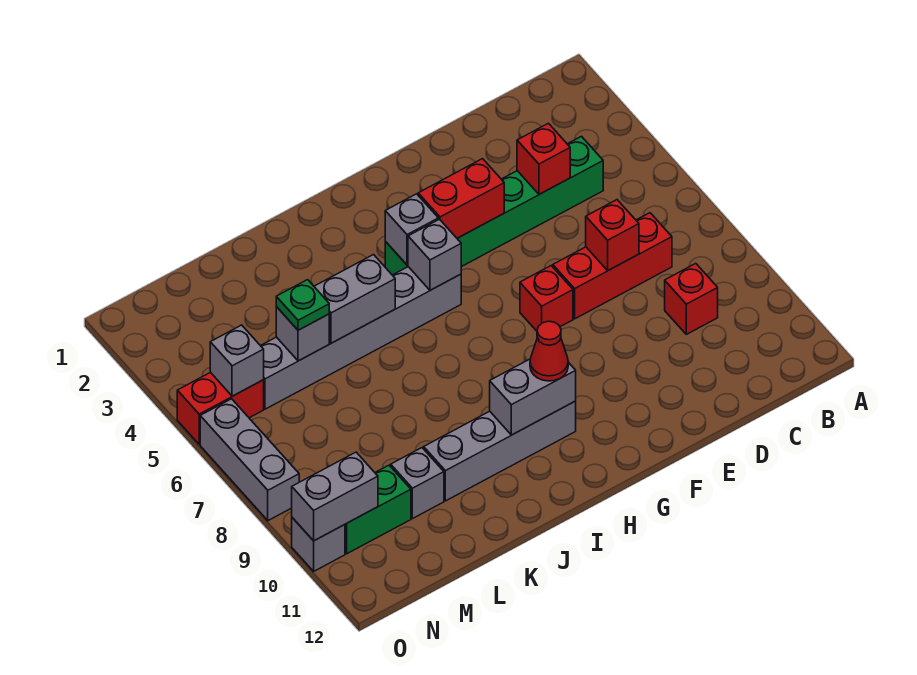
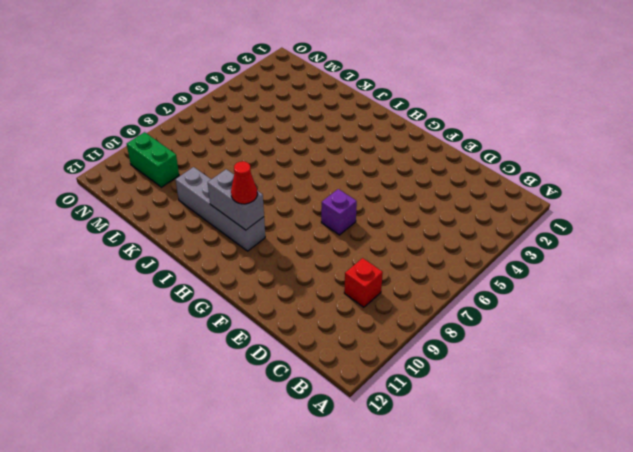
purple brick F7 level 1 -> red brick F7 level 1
none -> green brick C4:H4 level 1
none -> red brick C7:E7 level 1
none -> grey brick H5:M5 level 1

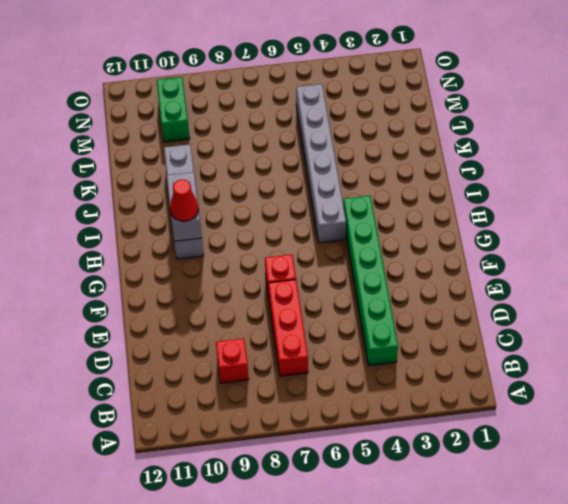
none -> grey brick L10 level 1
none -> red brick N5:O5 level 1
none -> grey brick O6:O8 level 1

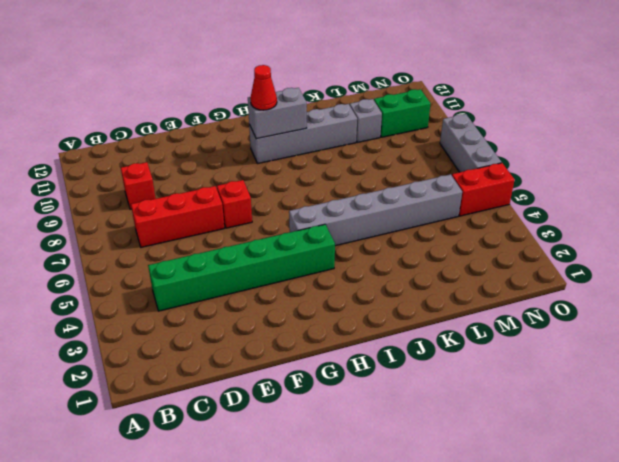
none -> grey brick O10 level 1
none -> red brick D4 level 2
none -> red brick D7 level 2

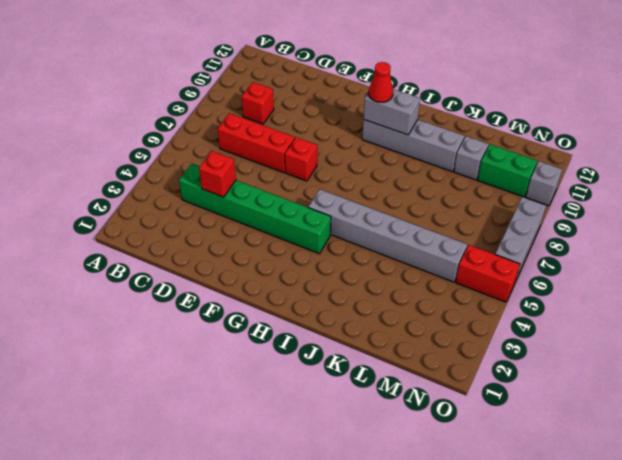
none -> red brick D7 level 2
none -> red brick F4:G4 level 2
none -> grey brick H4 level 2

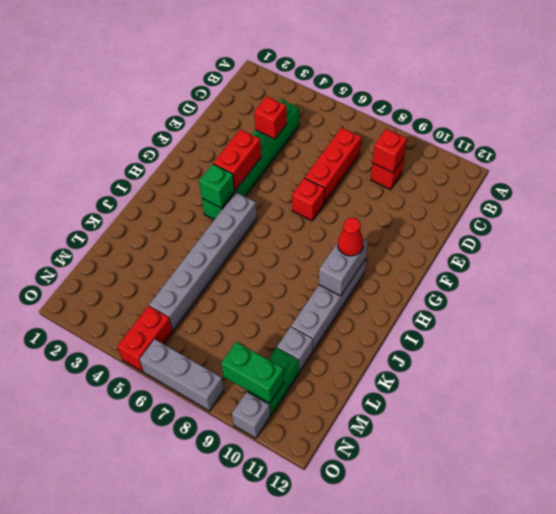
red brick C9 level 2 -> red brick D7 level 2
green brick H4 level 2 -> grey brick H4 level 2
green brick N9:N10 level 2 -> grey brick N10:O10 level 2
none -> grey brick H5 level 2
none -> grey brick J5:K5 level 2
none -> grey brick L5 level 2

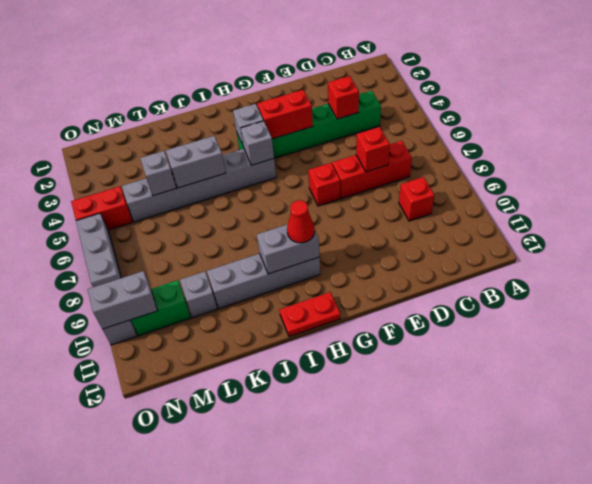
red plate H12:I12 level 1 -> none
none -> grey brick N5 level 2
none -> green plate L5 level 3

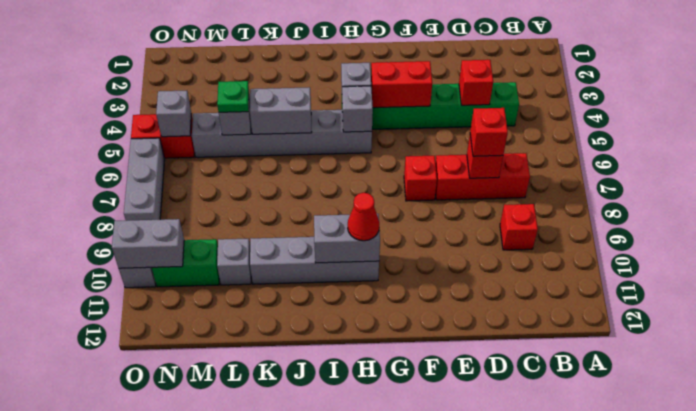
red brick D7 level 3 -> none

